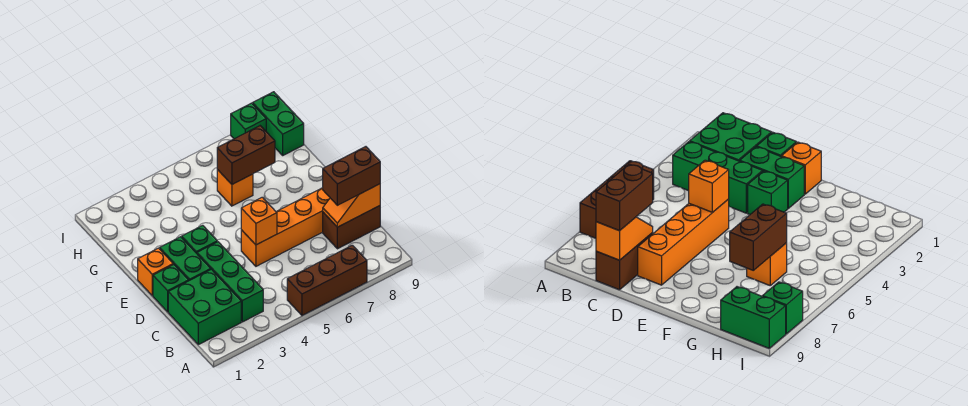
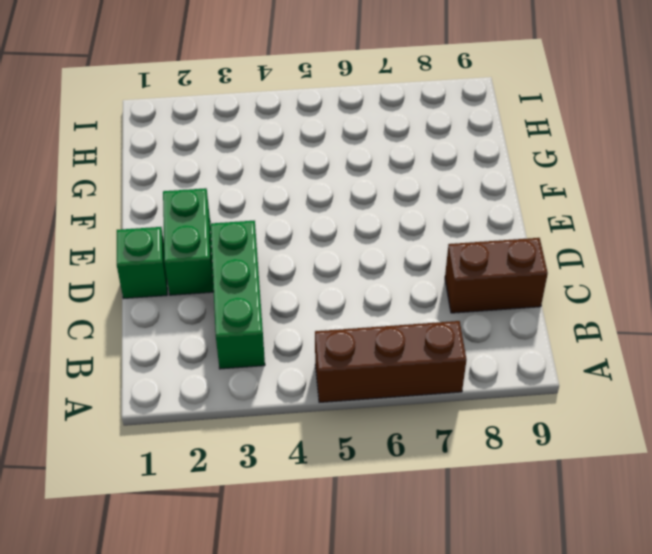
none -> green brick B1:C2 level 1
none -> orange brick D5:D8 level 1
none -> orange brick E1 level 1

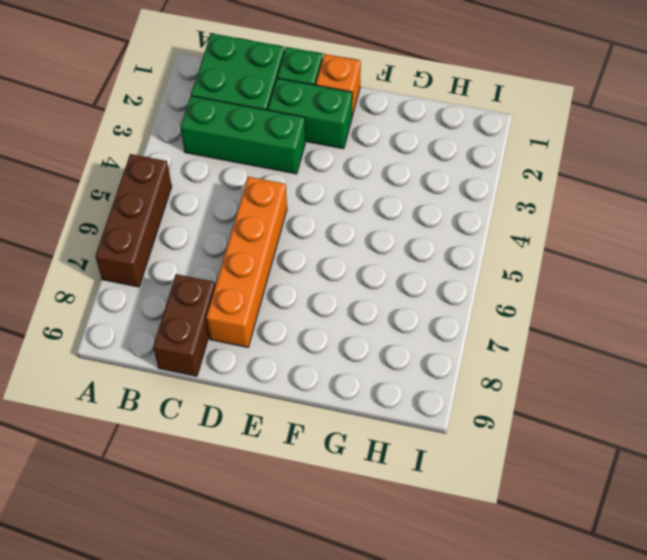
none -> green brick E3 level 1
none -> orange brick G6 level 1
none -> green brick H9:I9 level 1

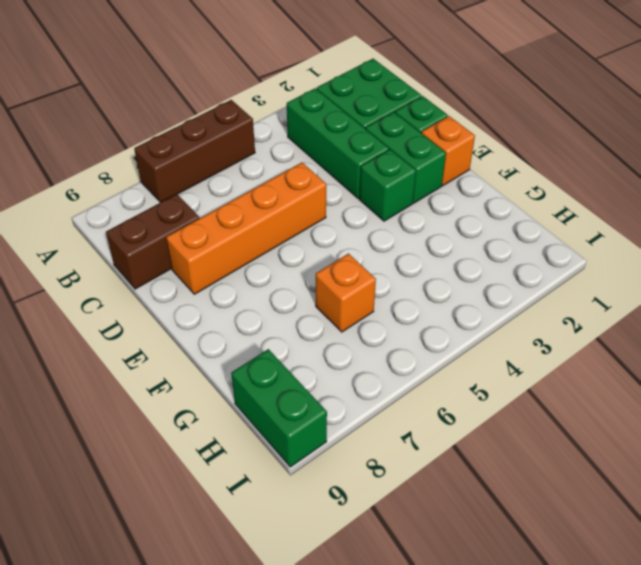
none -> green brick I8 level 1
none -> orange slope C8:C9 level 2 top 9
none -> orange brick D5 level 2

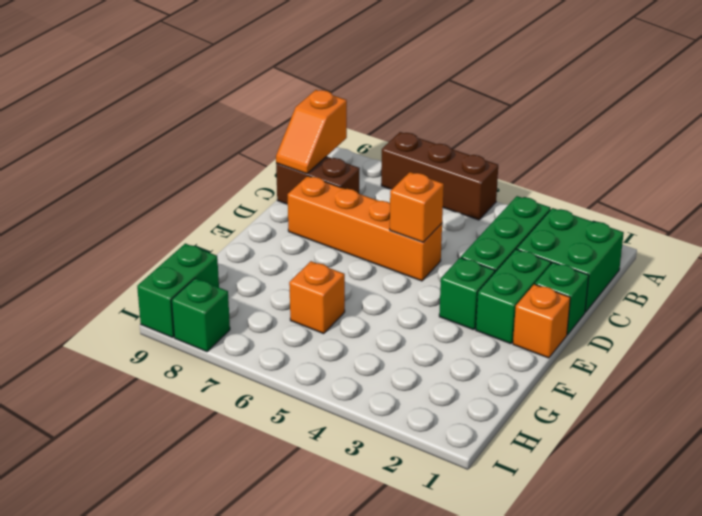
orange slope B9:C9 level 2 top B -> orange slope C8:C9 level 2 top 9
none -> brown brick G6:G7 level 2
none -> brown brick C8:C9 level 3

